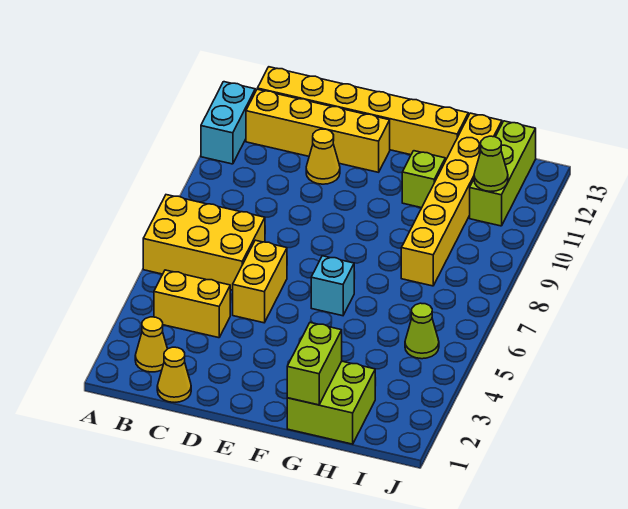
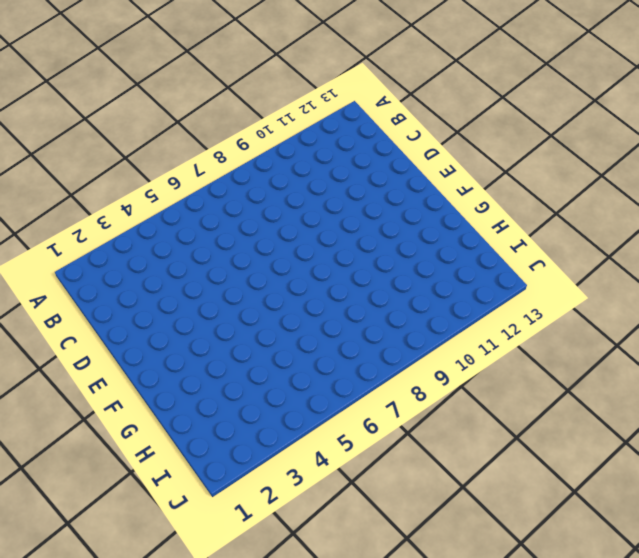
none -> yellow brick A6:C7 level 1
none -> cyan brick A11:A12 level 1
none -> yellow cone B2 level 1

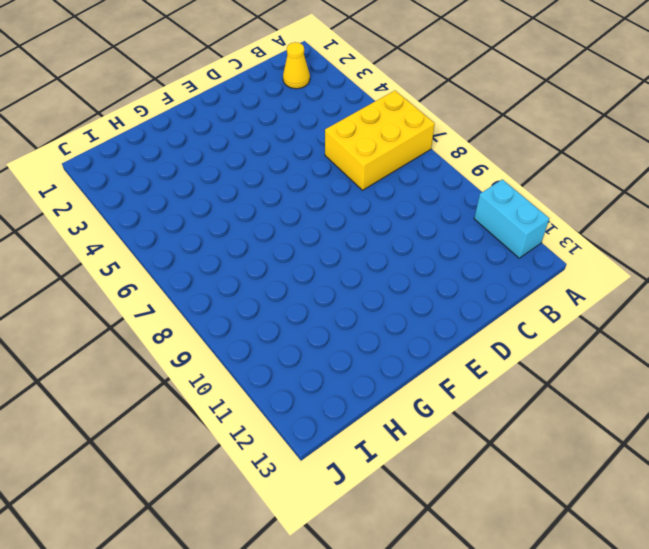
none -> yellow brick B4:C4 level 1
none -> yellow brick B12:E12 level 1
none -> yellow brick B13:G13 level 1

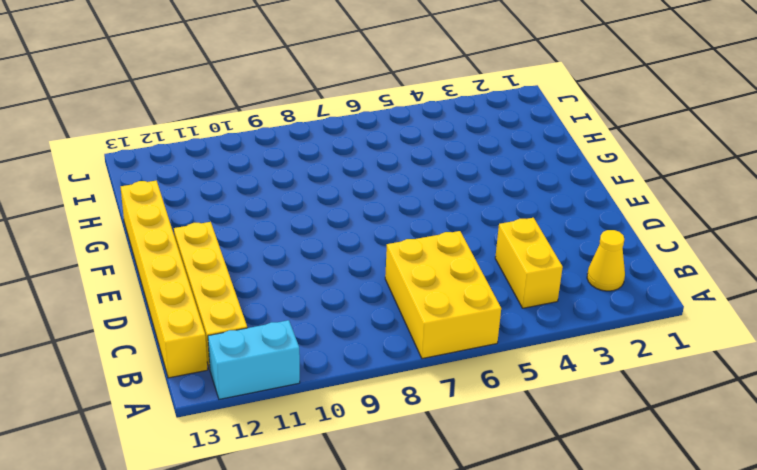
none -> yellow cone C1 level 1
none -> yellow brick D5:D6 level 1
none -> yellow cone D11 level 1

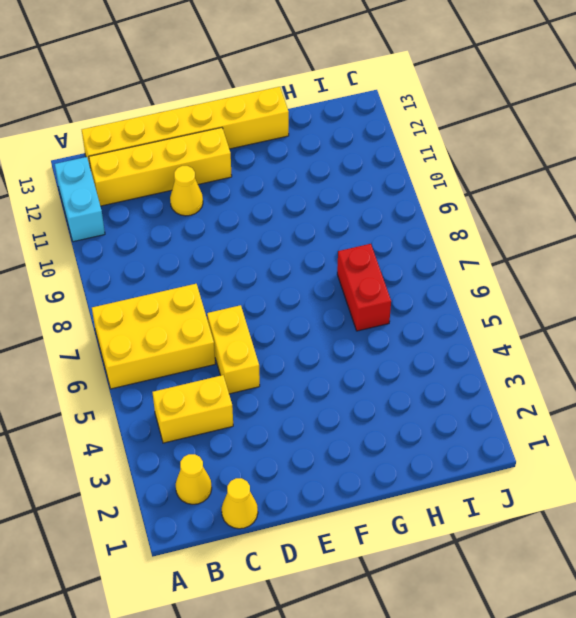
red brick H6:H7 level 1 -> none
none -> cyan brick F6 level 1
none -> lime brick G1:H2 level 1
none -> lime brick G11 level 1

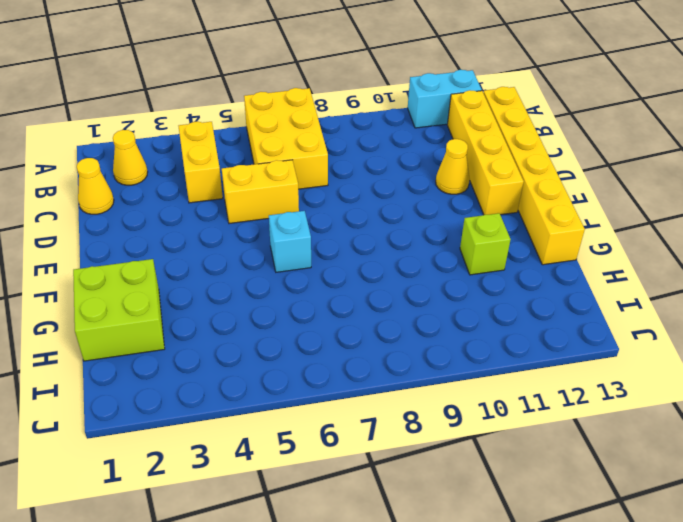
none -> yellow brick H8:H13 level 1
none -> lime cone I5 level 1
none -> lime brick I11:I13 level 1

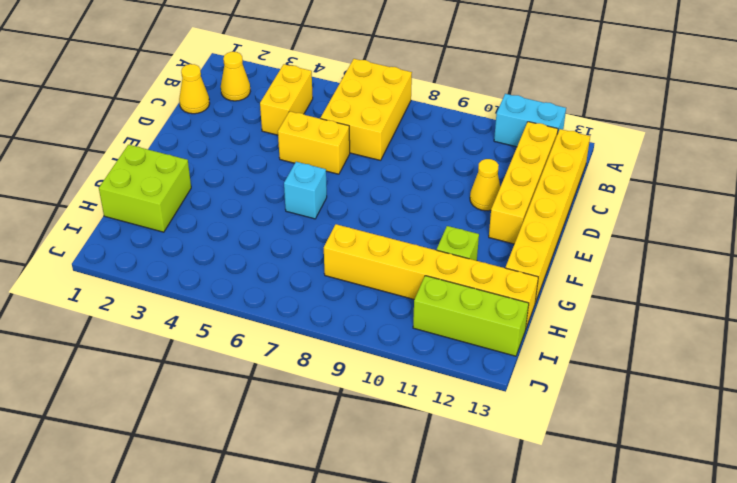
none -> lime cone I5 level 1
none -> lime brick G1:G2 level 2
none -> lime cone I11 level 2

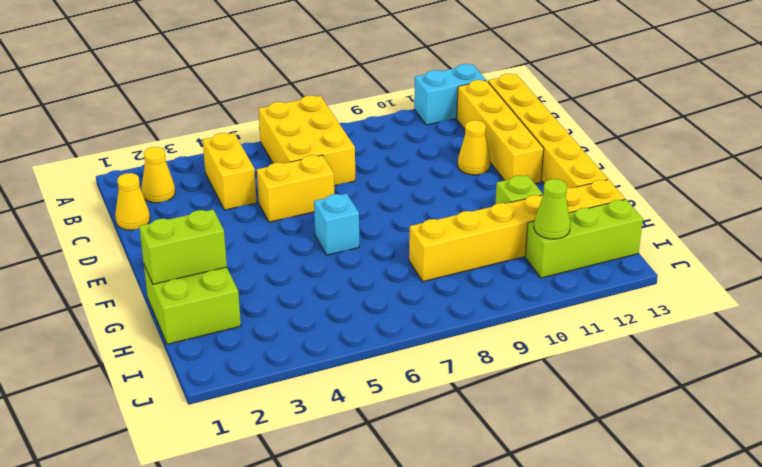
none -> lime cone I5 level 1

